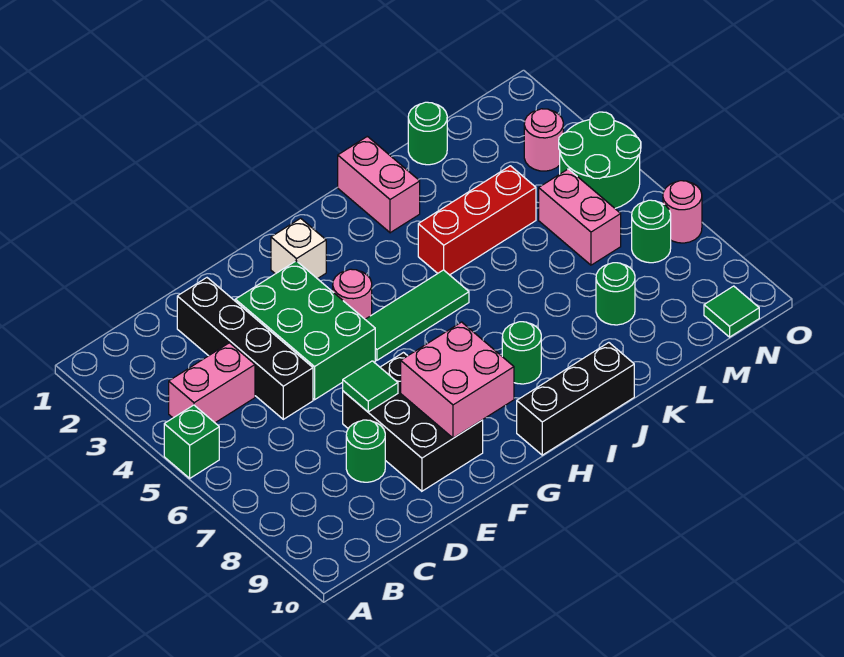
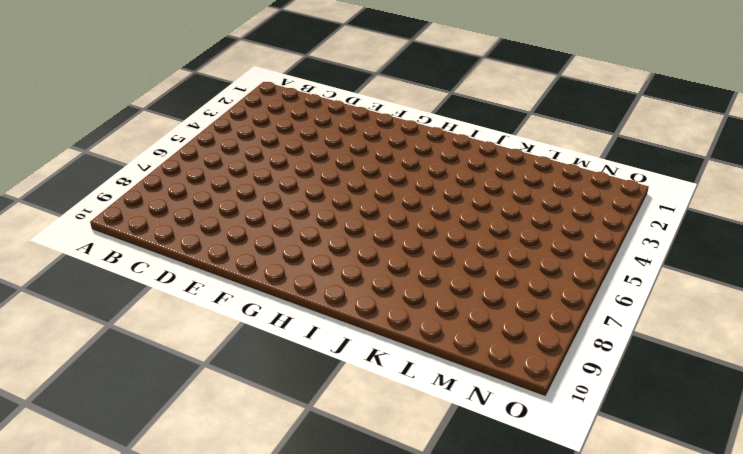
none -> green brick A5 level 1
none -> pink brick B4:C4 level 1
none -> black brick D2:D5 level 1

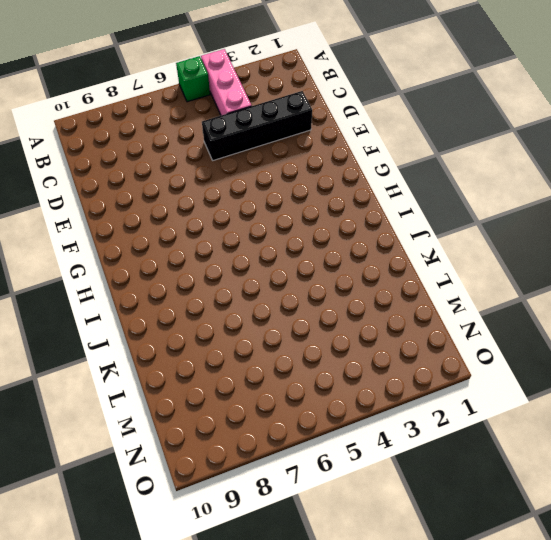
pink brick A4:C4 level 1 -> pink brick B4:C4 level 1
none -> green round brick D8 level 1
none -> green brick E3:F5 level 1
none -> black brick E7:F9 level 1

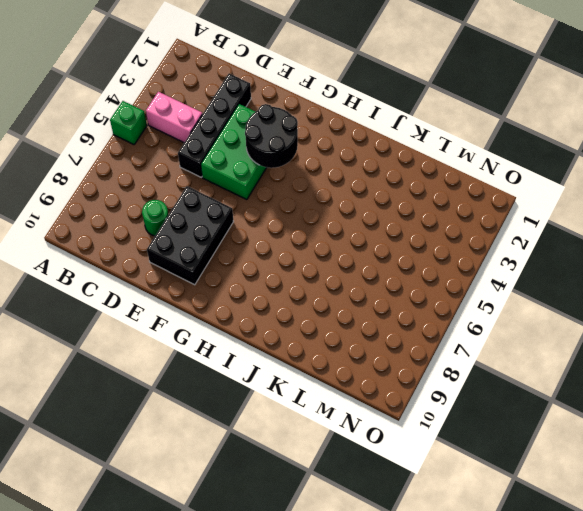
black round brick F3:G4 level 2 -> none
none -> white brick G2 level 1
none -> pink round brick G4 level 1
none -> green tile G5:I5 level 1

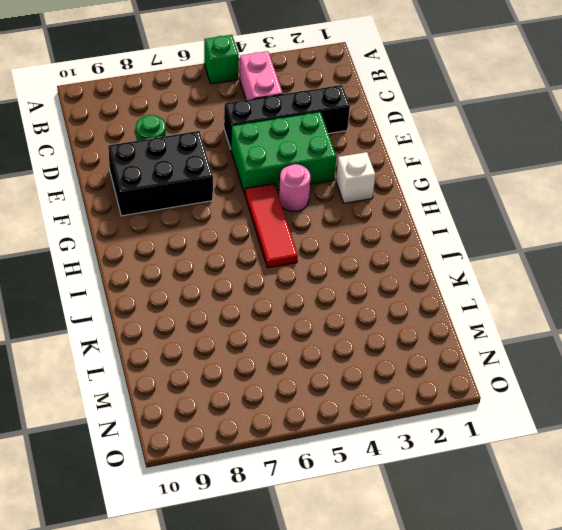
red tile G5:I5 level 1 -> green tile G5:I5 level 1
none -> black brick H10:J10 level 1
none -> green round brick I8 level 1
none -> pink brick J1:J2 level 1

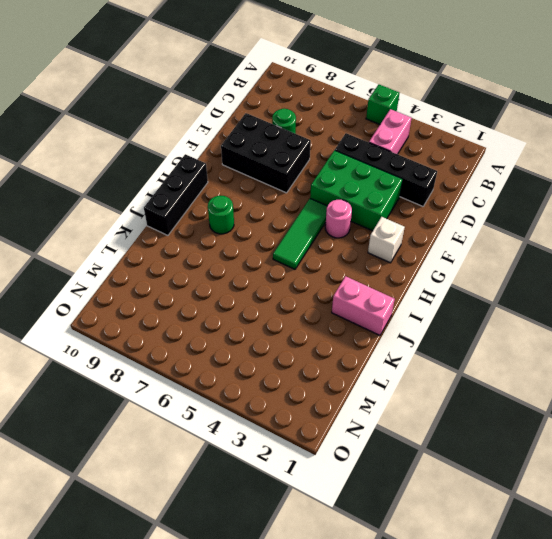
none -> red brick J4:L4 level 1
none -> green round brick L1 level 1
none -> green round brick L8 level 1

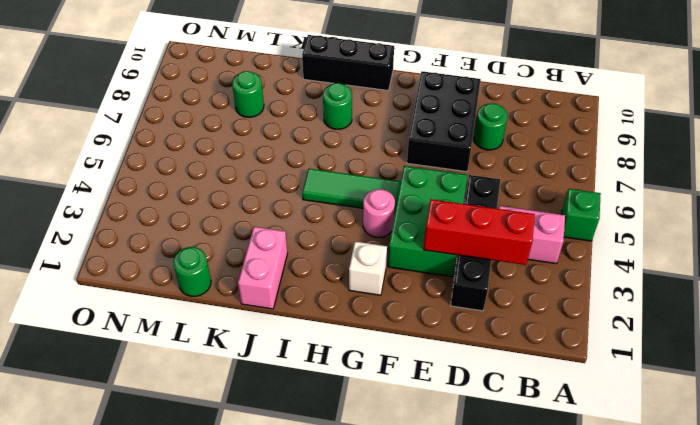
red brick C3:E3 level 2 -> red brick J4:L4 level 1
none -> pink brick M5:M6 level 1
none -> pink round brick N3 level 1
none -> green round brick N4:O5 level 1

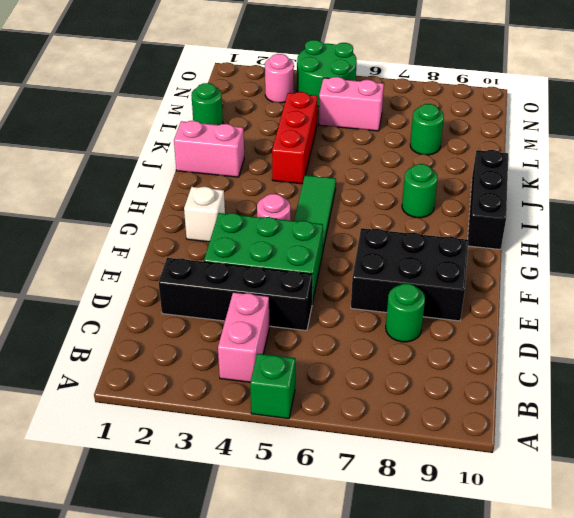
none -> green round brick N7 level 1
none -> green tile N10 level 1
none -> pink round brick O7 level 1

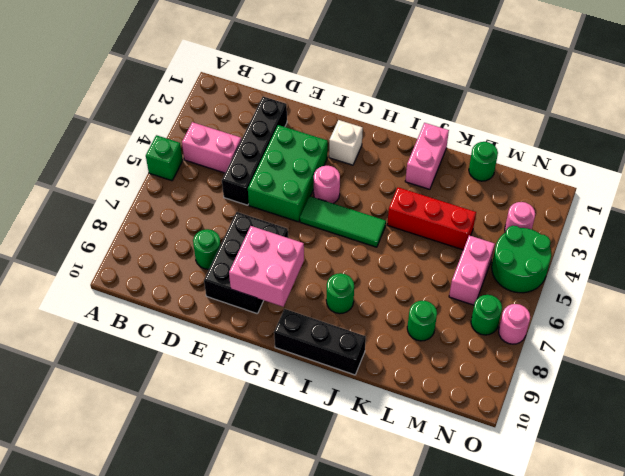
none -> green tile N10 level 1
none -> green tile E7 level 2

